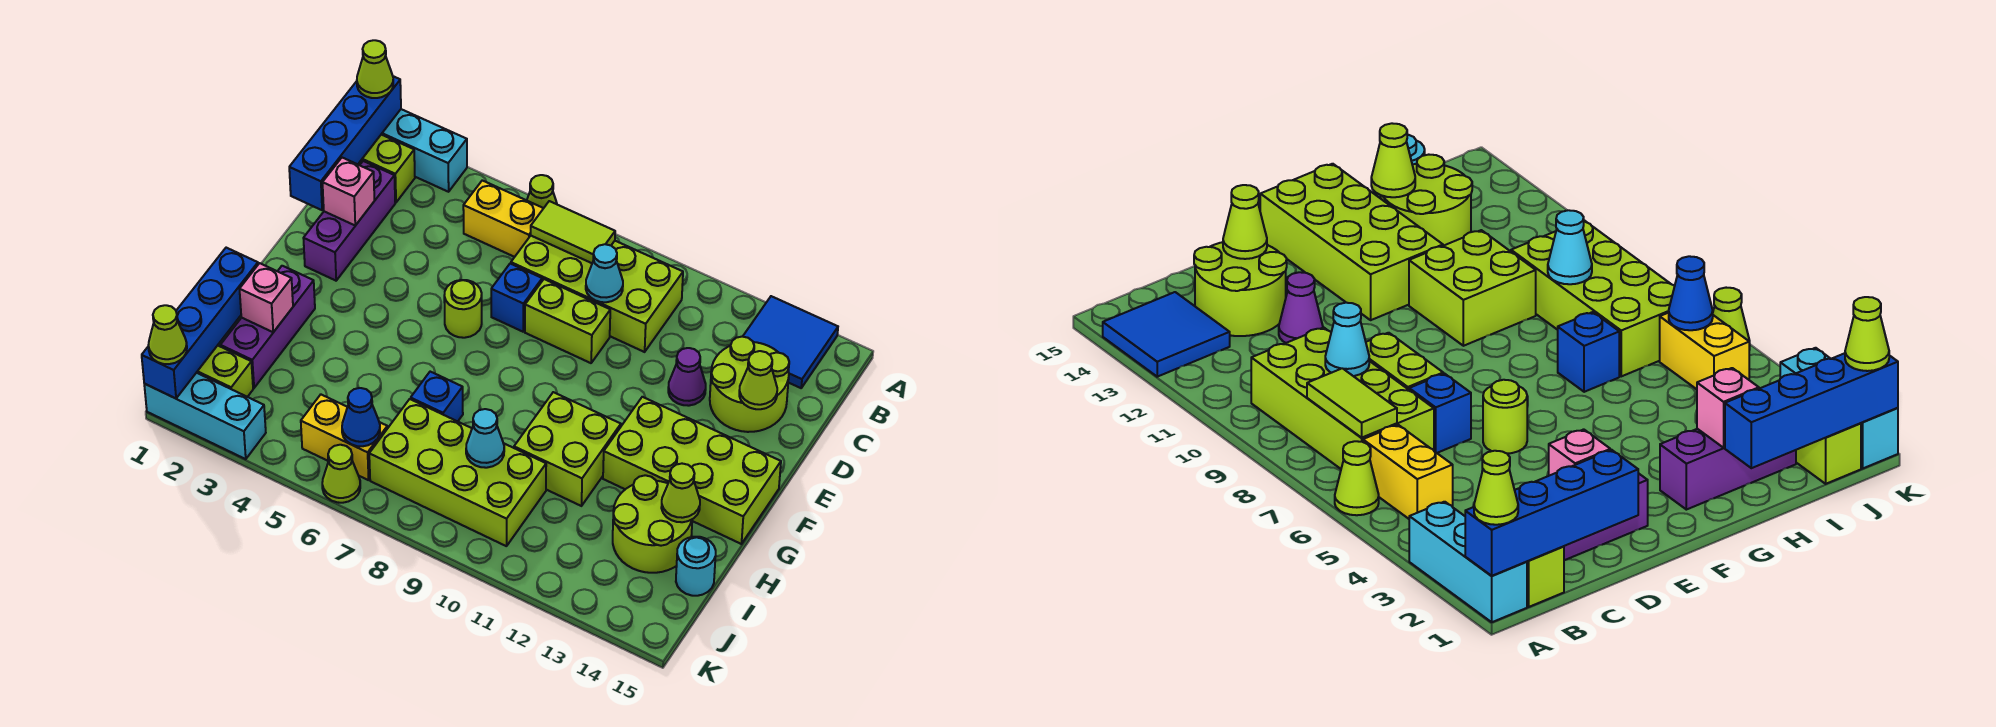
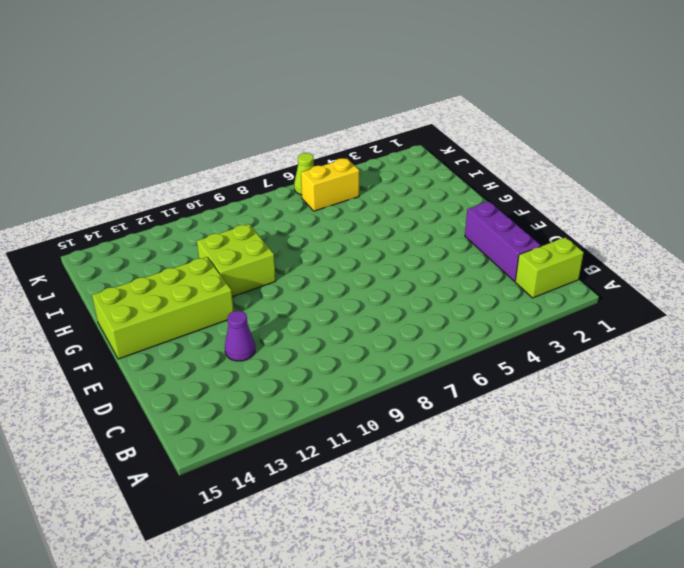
none -> cyan brick A1:A3 level 1
none -> lime cone A6 level 1
none -> blue tile A13:B14 level 1
none -> yellow brick B5:B6 level 1

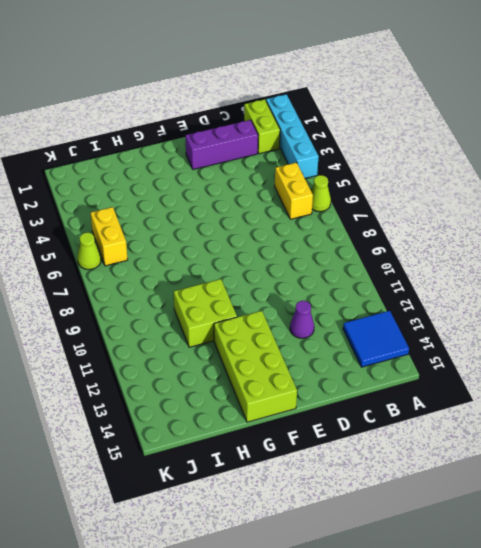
cyan brick A1:A4 level 1 -> cyan brick A1:A3 level 1
none -> lime brick B7:C10 level 1
none -> lime round brick C13:D14 level 1
none -> blue brick D7 level 1
none -> lime brick D8:D9 level 1

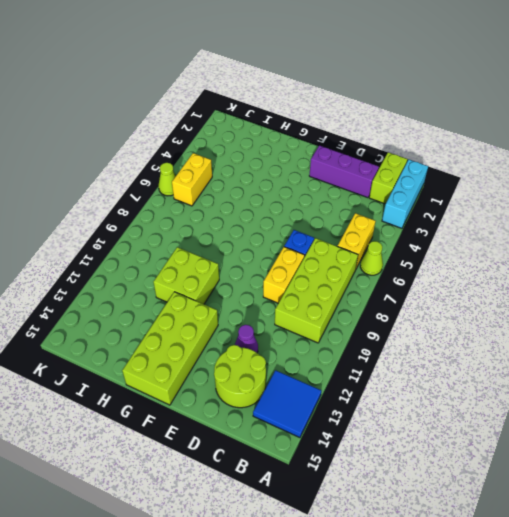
yellow brick D8:D9 level 1 -> lime brick D8:D9 level 1
none -> lime round brick E6 level 1
none -> purple brick G2:I2 level 1
none -> blue brick H7 level 1
none -> lime round brick H13:I14 level 1

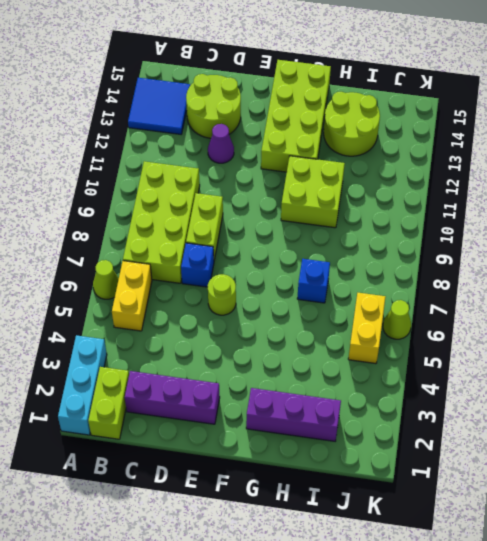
none -> lime brick I7:J10 level 1
none -> cyan round brick I15 level 1
none -> lime brick J1:J2 level 1
none -> cyan brick K1:K3 level 1

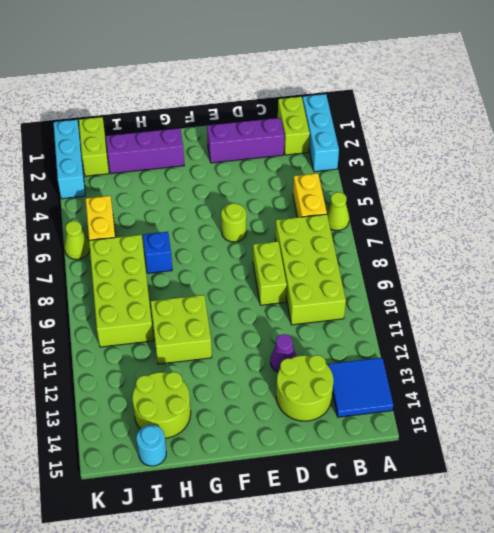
none -> blue brick D7 level 1
none -> lime brick F12:G15 level 1
none -> blue brick A1:D1 level 2
none -> lime tile B7:B8 level 2

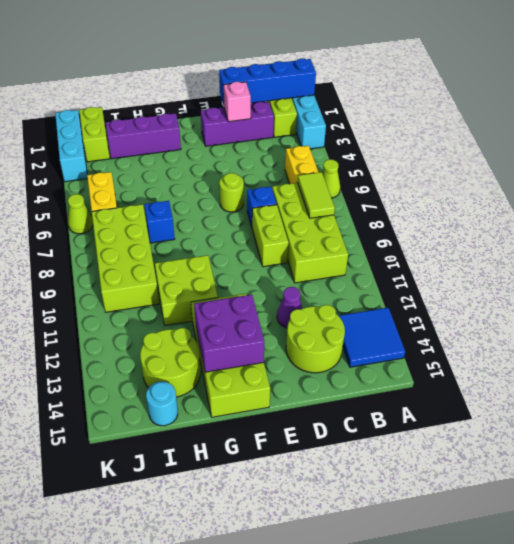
purple brick F13:G14 level 2 -> none
none -> cyan cone C9 level 2
none -> lime cone D14 level 2
none -> blue brick H1:K1 level 2
none -> pink brick H2 level 2

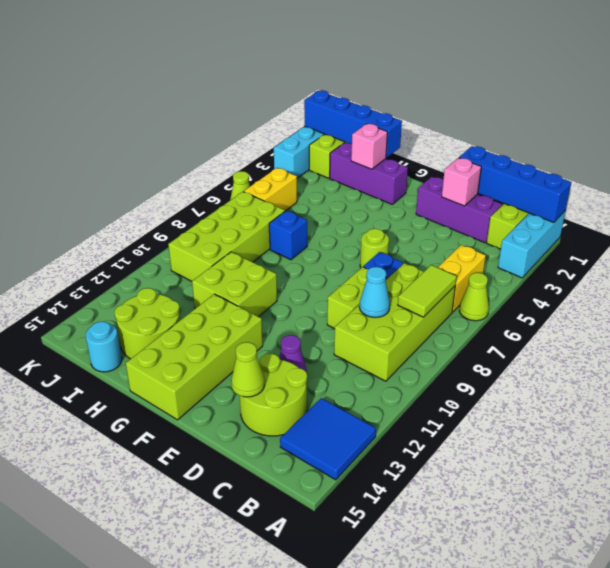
none -> lime cone H14 level 2
none -> cyan cone I9 level 2
none -> blue cone J6 level 2
none -> lime cone A1 level 3

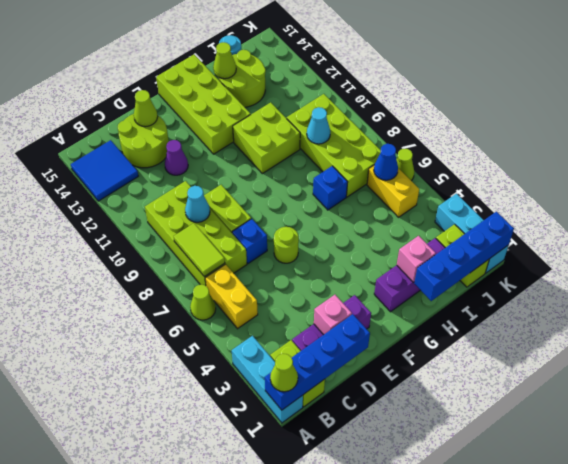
none -> lime cone K1 level 3

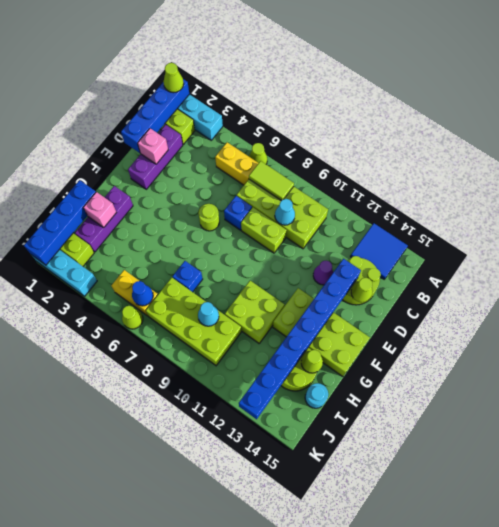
blue brick D13:K13 level 2 -> none
none -> lime cone K1 level 3

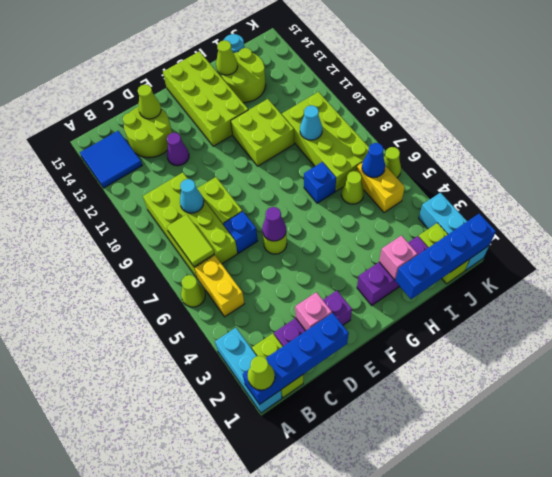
purple cone E6 level 2 -> none
lime cone I6 level 1 -> lime cone K1 level 3

